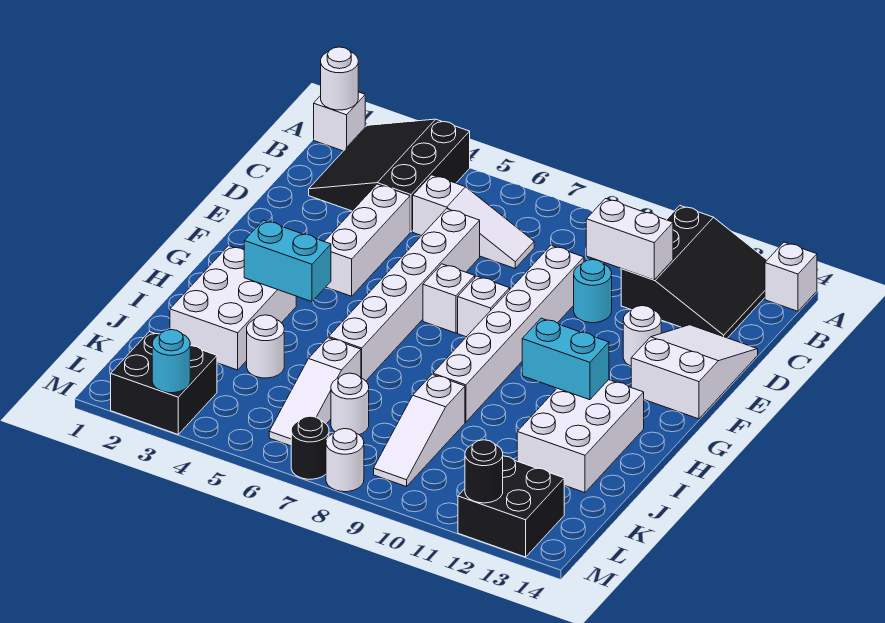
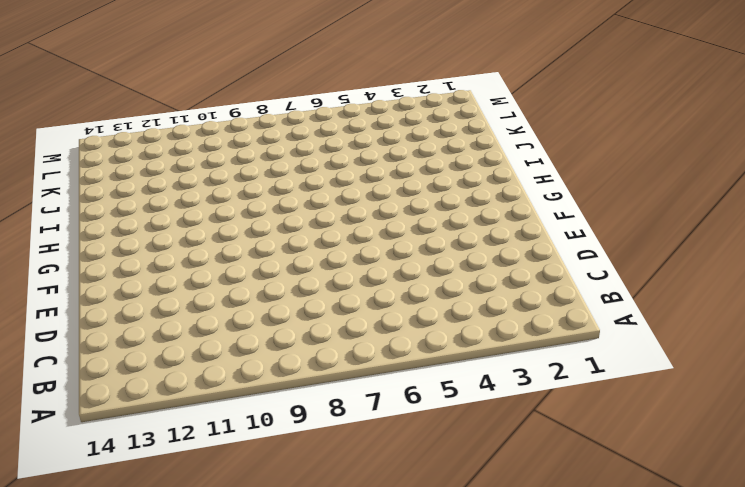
none -> white brick A1 level 1
none -> black slope A2:C4 level 1 top 4
none -> black slope A11:C13 level 1 top 11

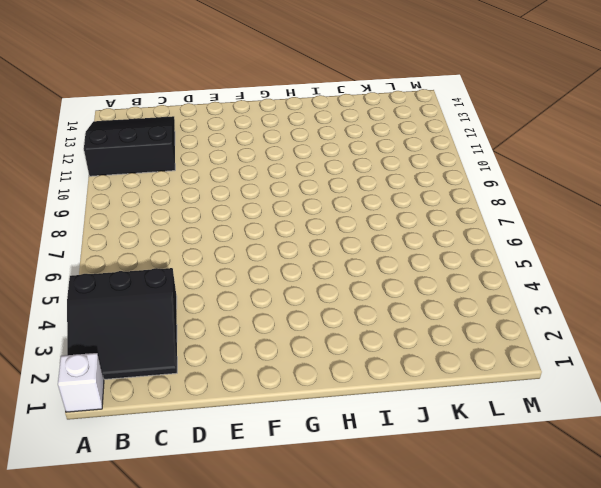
none -> white brick A14 level 1
none -> white slope C5:C7 level 1 top 5
none -> white brick D4:F4 level 1

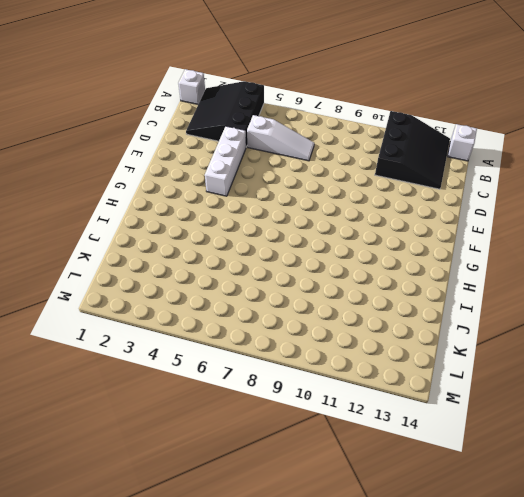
none -> white brick D6:I6 level 1
none -> white brick D9:I9 level 1
none -> cyan round brick D10 level 1

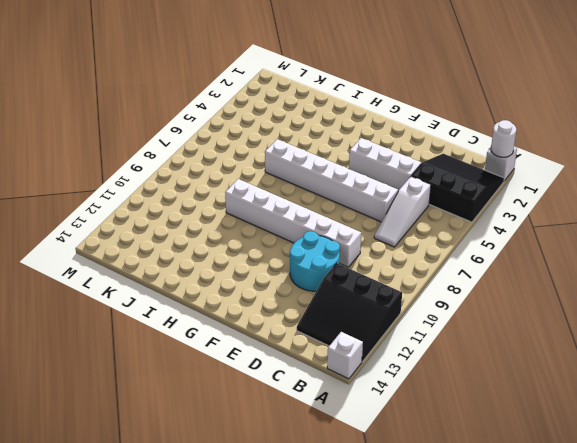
cyan round brick D10:E11 level 1 -> cyan round brick D10 level 1
none -> white slope D13:F14 level 1 top F
none -> white round brick E12 level 1
none -> white brick F7 level 1

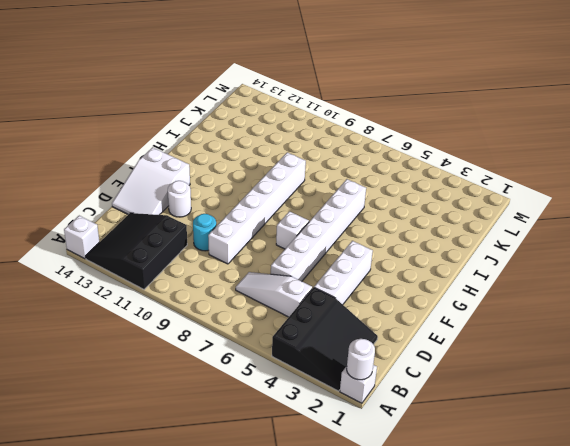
none -> white brick F8 level 1
none -> white brick H2:J3 level 1
none -> white brick H12:J13 level 1

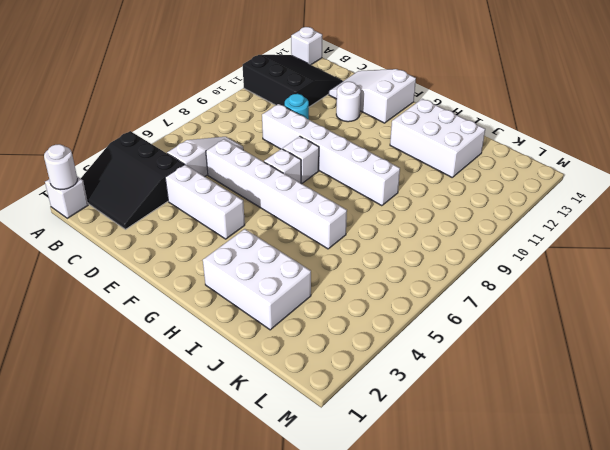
none -> white round brick J4 level 1
none -> white slope J6:L6 level 1 top J
none -> white slope J9:L9 level 1 top J

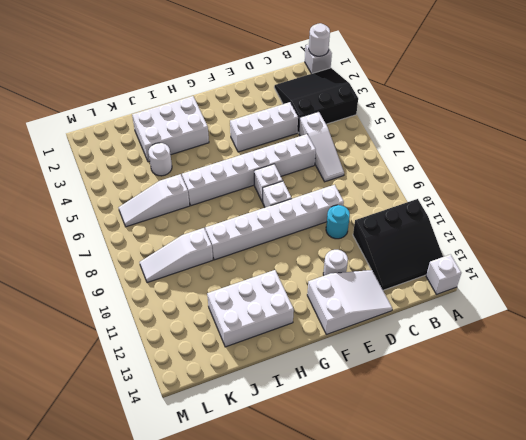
none -> white round brick K7 level 1
none -> black brick L2:M3 level 1
none -> black brick L12:M13 level 1

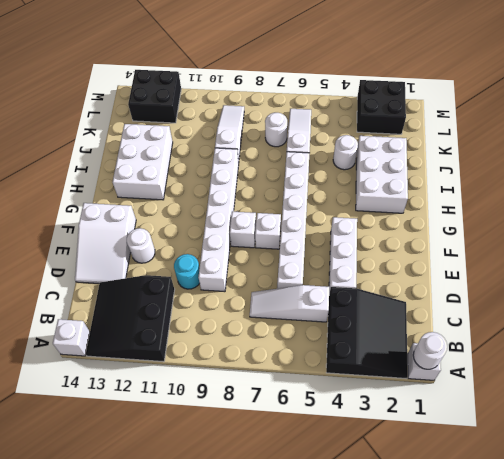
none -> black round brick M7 level 1
none -> white round brick M8 level 1
none -> white brick C10:C11 level 2

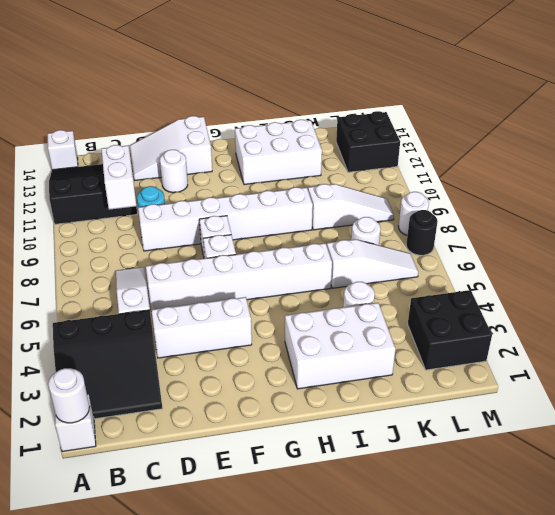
none -> cyan brick H3:H4 level 2
none -> cyan brick H11:H12 level 2
none -> cyan round brick M3 level 2

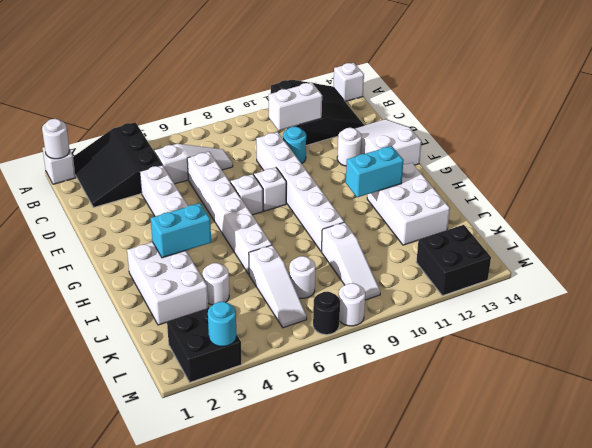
none -> black round brick M12 level 2

